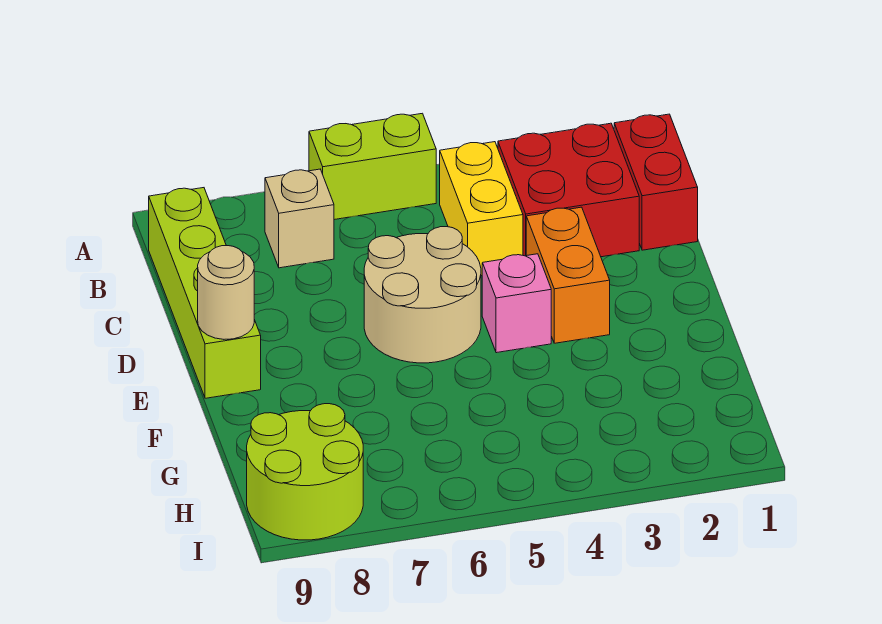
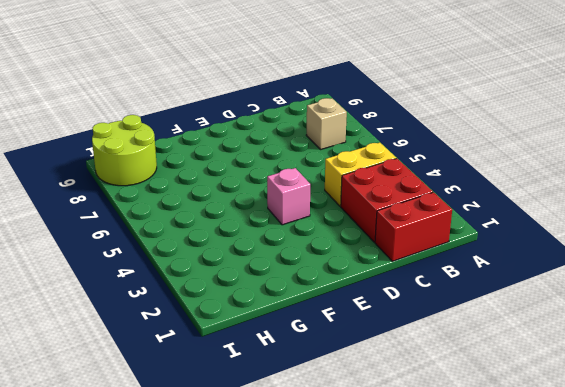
none -> lime brick A5:A6 level 1
none -> lime brick B9:E9 level 1

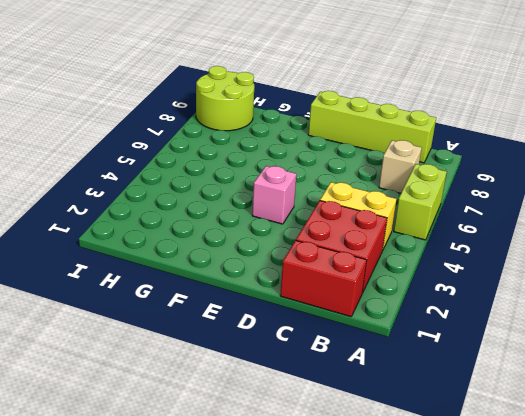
none -> orange brick D3:E3 level 1
none -> tan round brick D5:E6 level 1

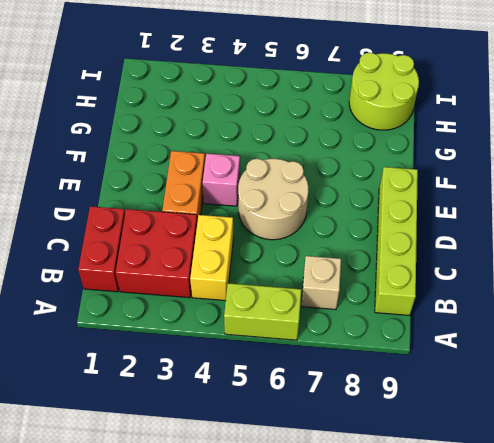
none -> tan round brick E9 level 2

